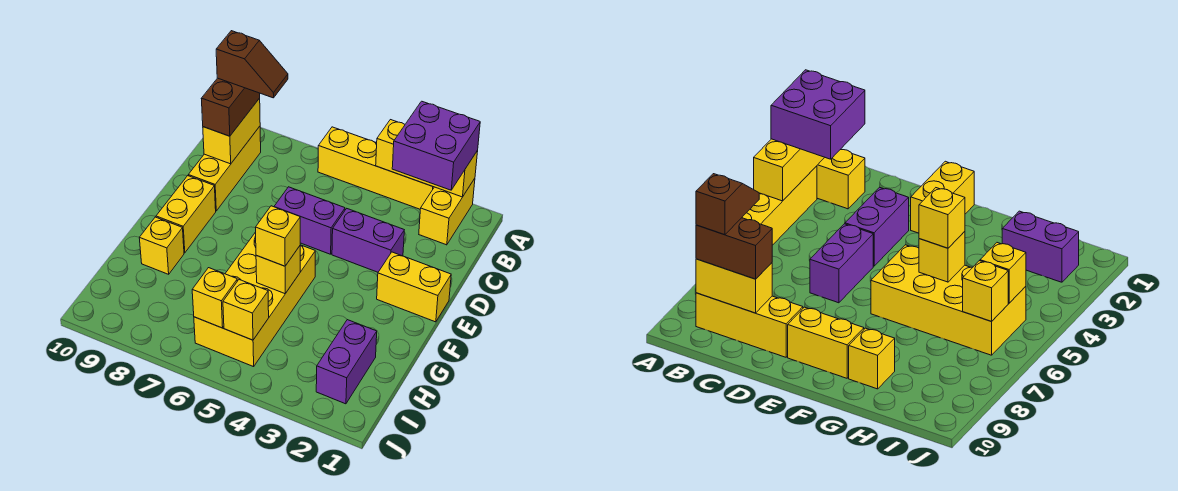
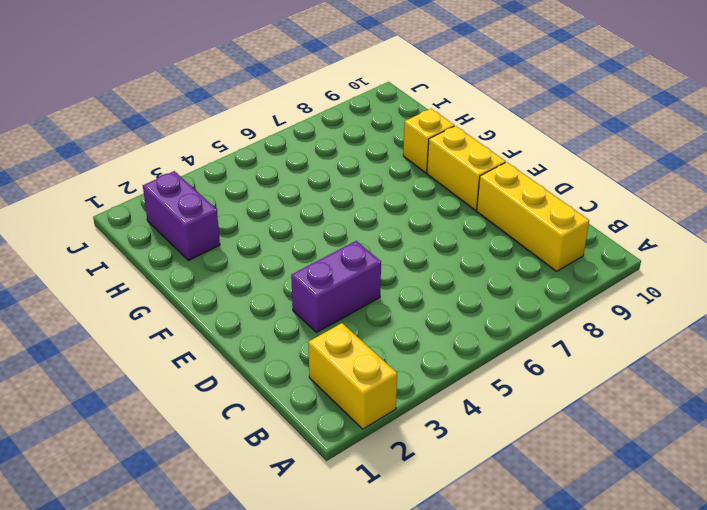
none -> yellow brick A3:A6 level 1
none -> purple brick D5:D6 level 1
none -> yellow brick E1:E2 level 1

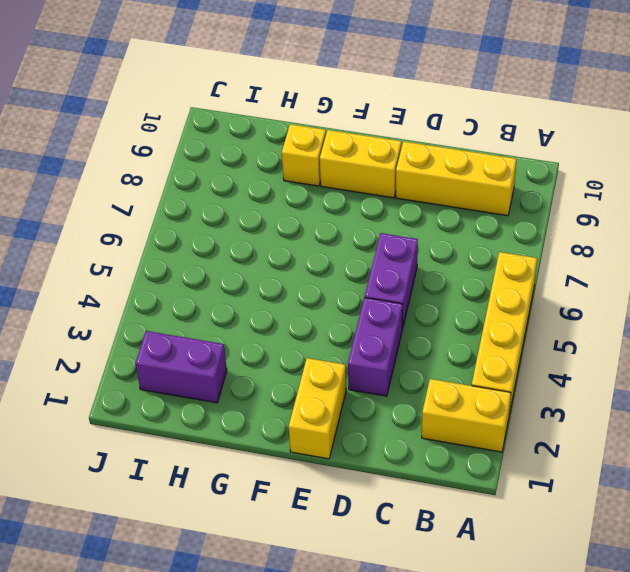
none -> yellow brick F5:I6 level 1
none -> yellow brick A2:A4 level 2
none -> yellow brick B9:C9 level 2

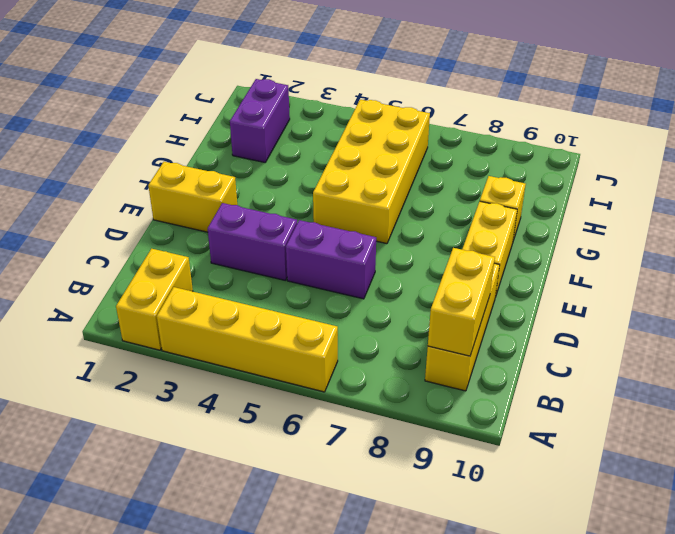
none -> yellow brick A2:A4 level 2
none -> yellow brick G5 level 2
none -> yellow brick I5 level 2

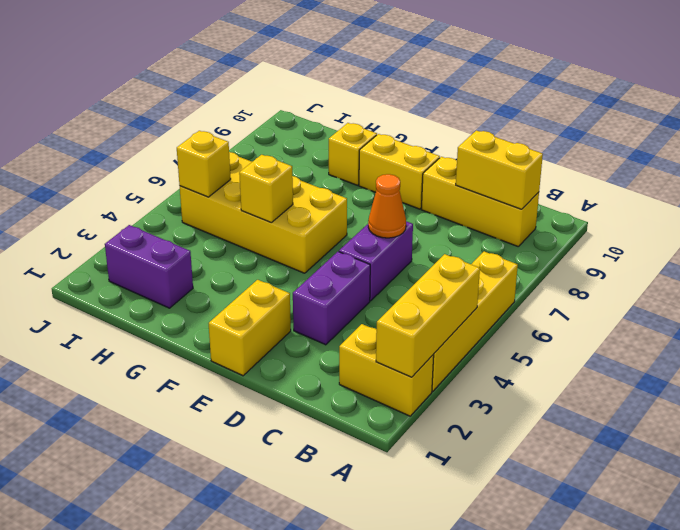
orange cone D6 level 2 -> none
none -> yellow brick I6 level 2
none -> purple brick A2:B3 level 3
none -> brown brick B9:C9 level 3

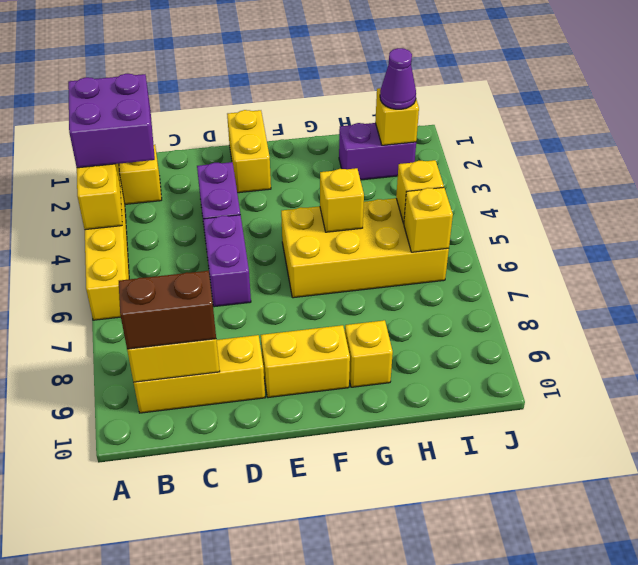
yellow brick I2 level 2 -> yellow brick G5 level 3
purple cone I2 level 3 -> none
none -> brown slope B8:B9 level 4 top 9

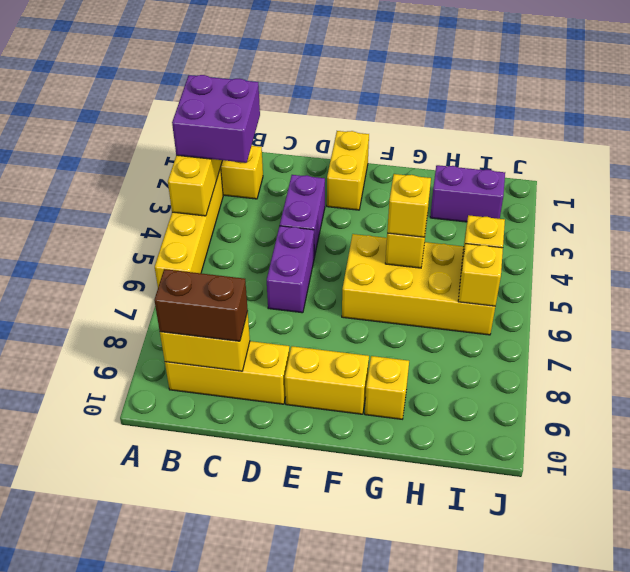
none -> brown slope B8:B9 level 4 top 9

